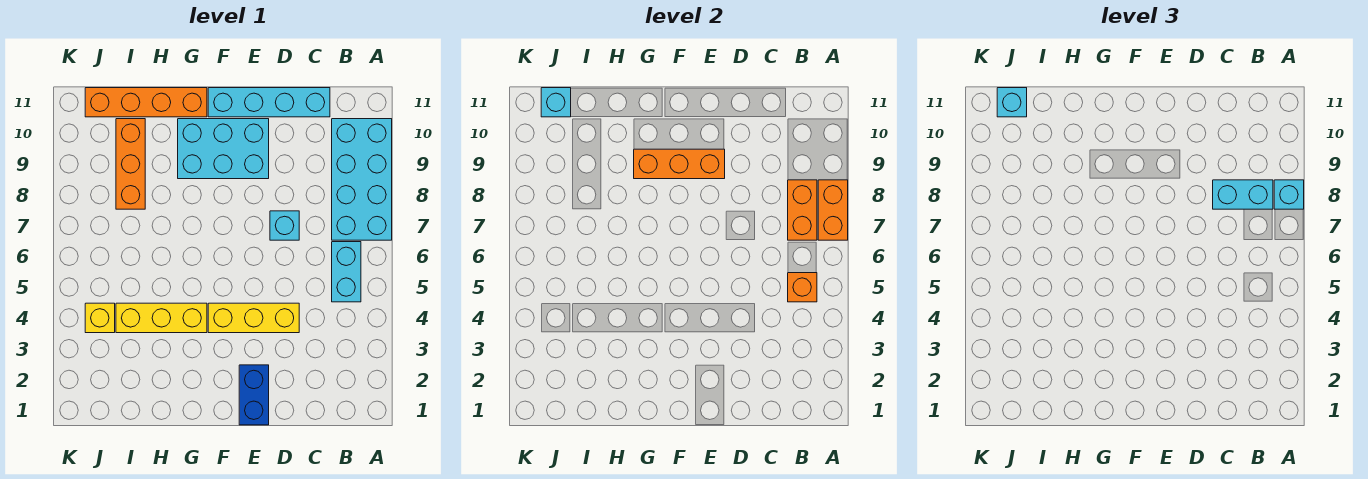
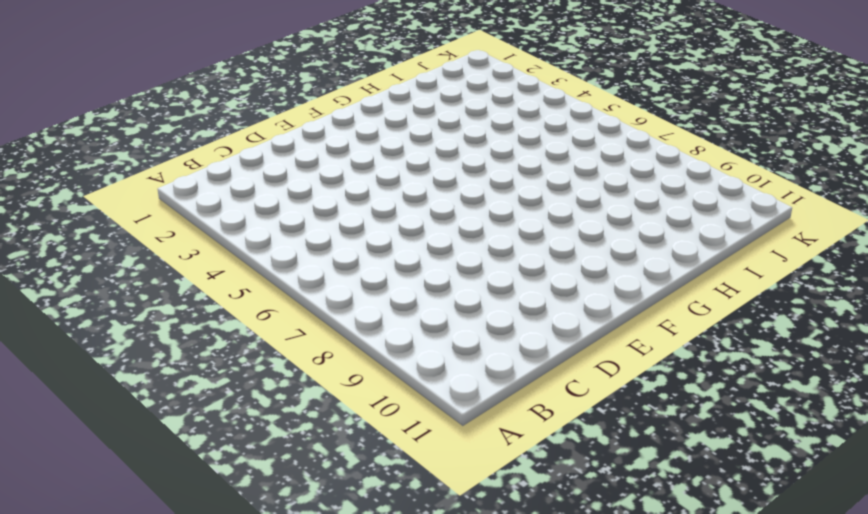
none -> cyan brick A7:B10 level 1
none -> cyan brick B5:B6 level 1
none -> cyan brick C11:F11 level 1

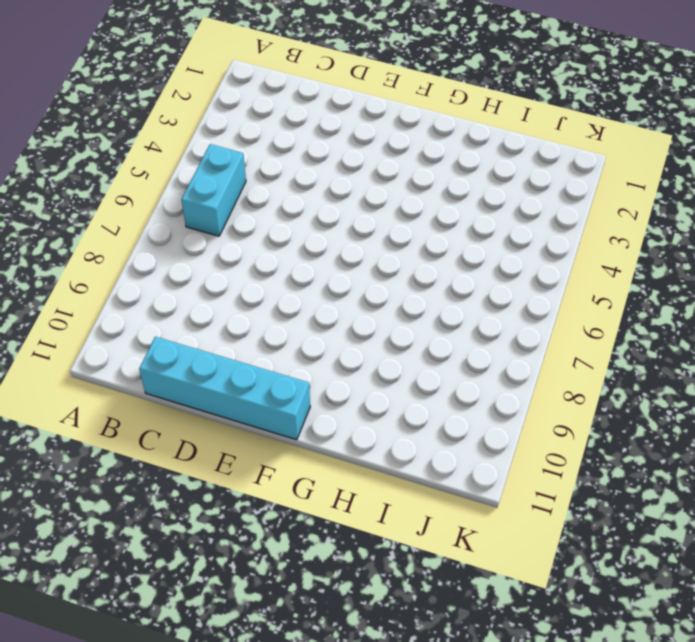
none -> cyan brick A7:B10 level 1
none -> yellow brick D4:F4 level 1
none -> cyan brick D7 level 1

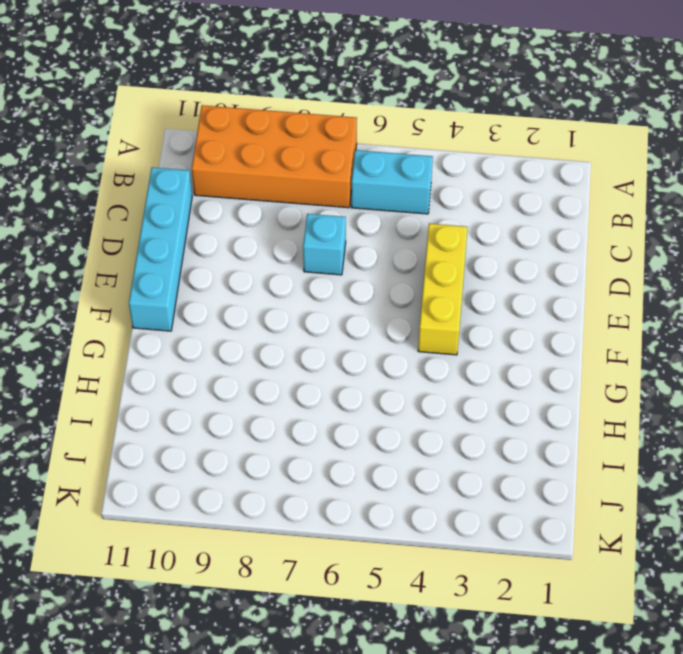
orange brick A7:B10 level 1 -> cyan brick A7:B10 level 1
none -> blue brick E1:E2 level 1
none -> cyan brick E9:G10 level 1
none -> yellow brick G4:I4 level 1

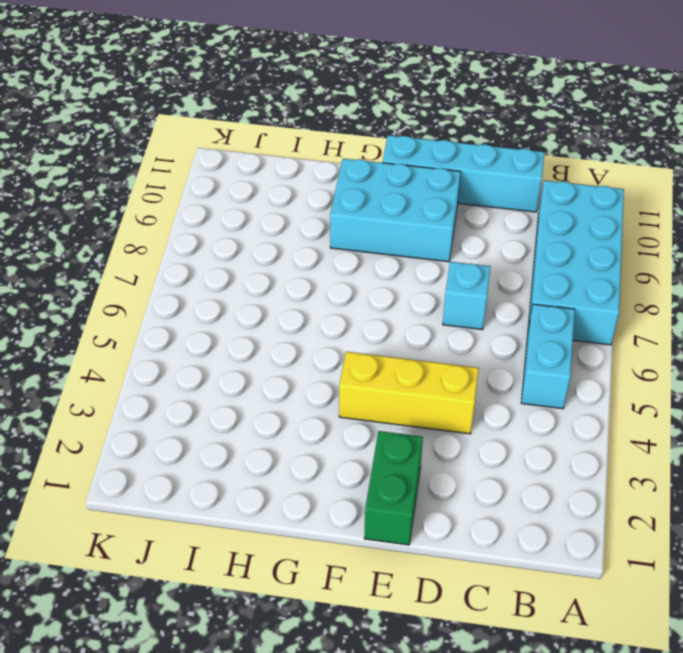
green brick E1:E2 level 1 -> blue brick E1:E2 level 1
none -> yellow brick G4:I4 level 1
none -> orange brick G11:J11 level 1
none -> orange brick I8:I10 level 1

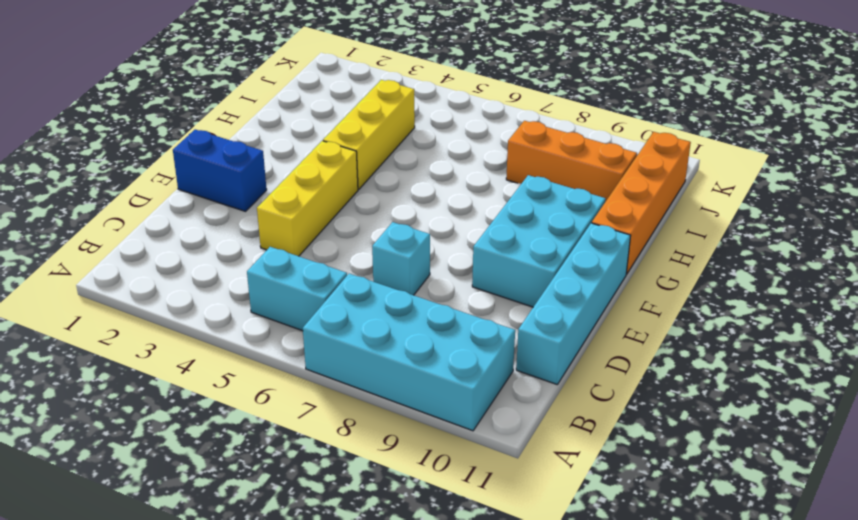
none -> yellow brick J4 level 1
none -> orange brick A7:A8 level 2
none -> orange brick B5 level 2

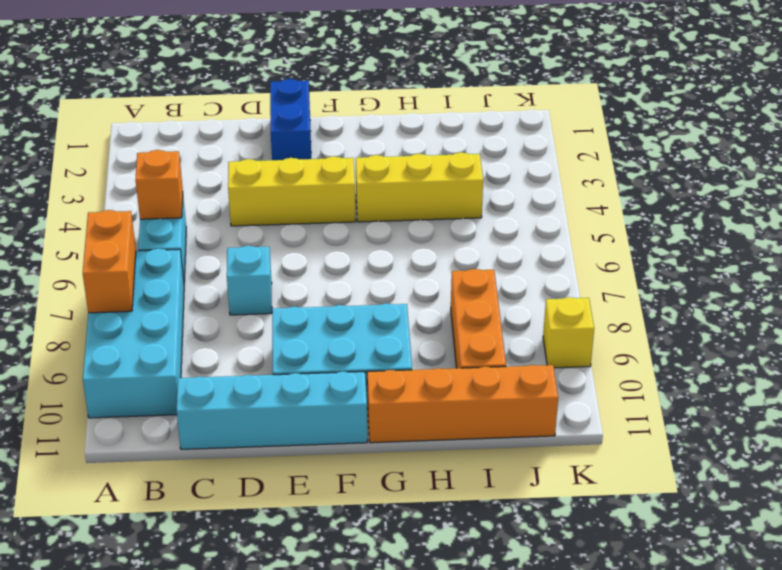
yellow brick K9 level 1 -> yellow brick J4 level 1
none -> orange brick B7:B8 level 2
none -> orange brick E9:G9 level 2
none -> cyan brick J11 level 2

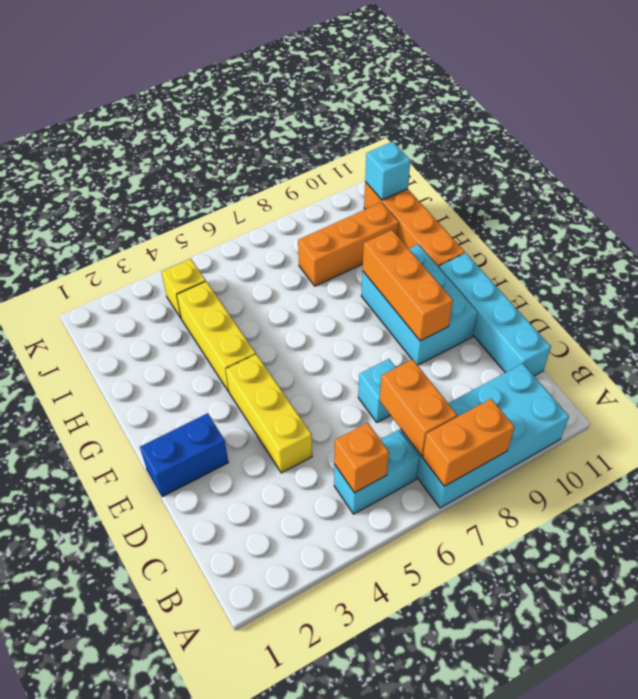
orange brick B7:C7 level 2 -> orange brick B7:B8 level 2
none -> cyan brick A8 level 3
none -> cyan brick B8:C8 level 3
none -> cyan brick J11 level 3

